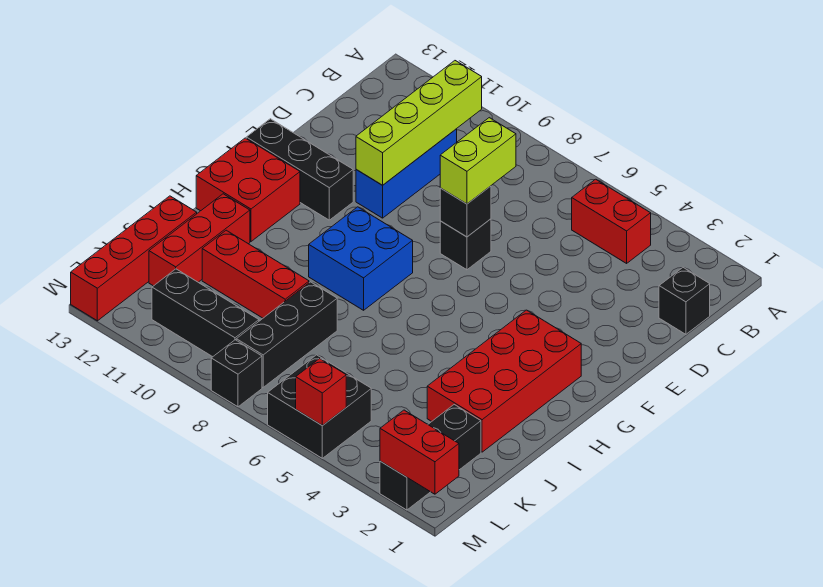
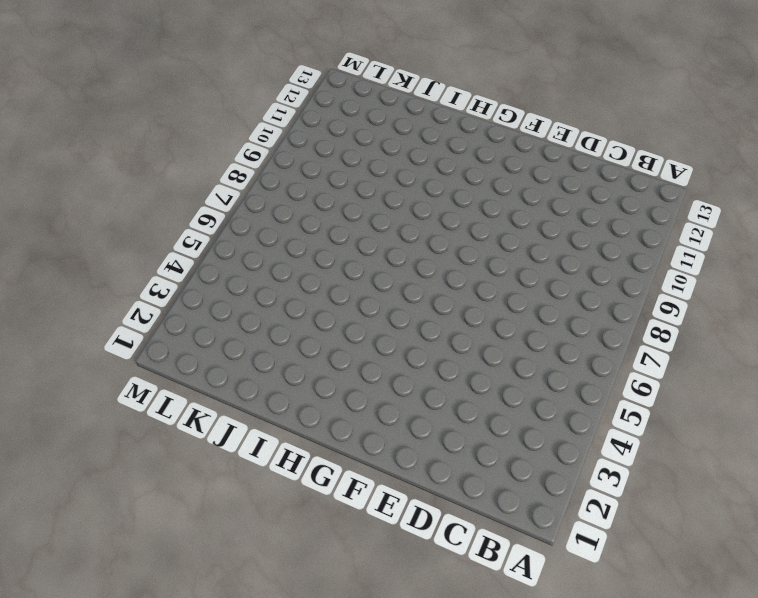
none -> red brick B4:B5 level 1
none -> black brick C1 level 1
none -> blue brick C10:E10 level 1

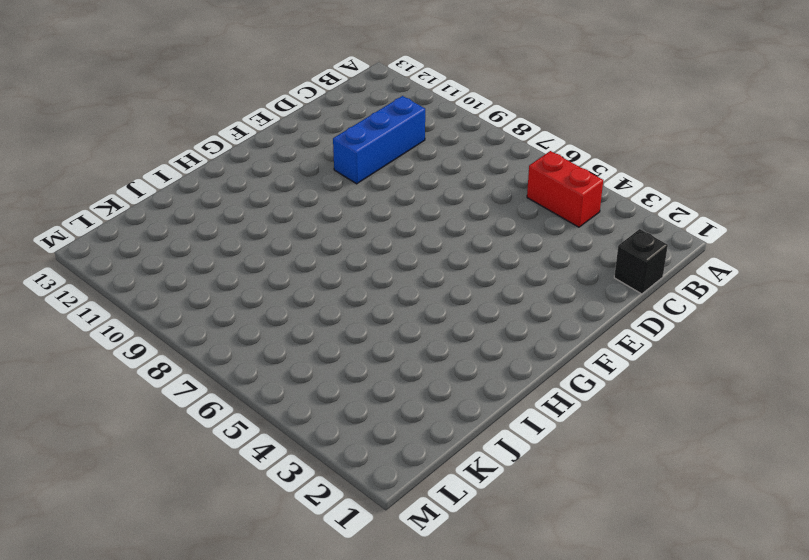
none -> black brick E7 level 1
none -> black brick F11:F13 level 1
none -> red brick G2:J3 level 1

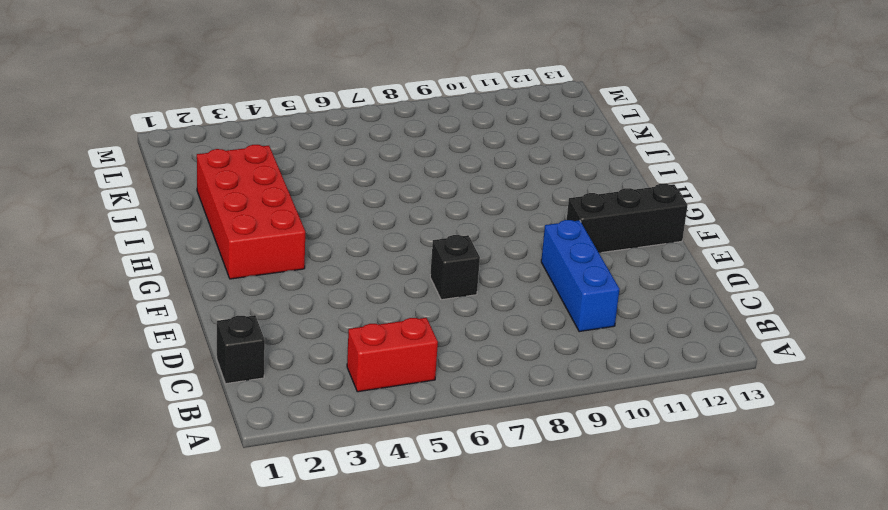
none -> blue brick G8:H9 level 1
none -> red brick G12:H13 level 1
none -> red brick I12:K12 level 1

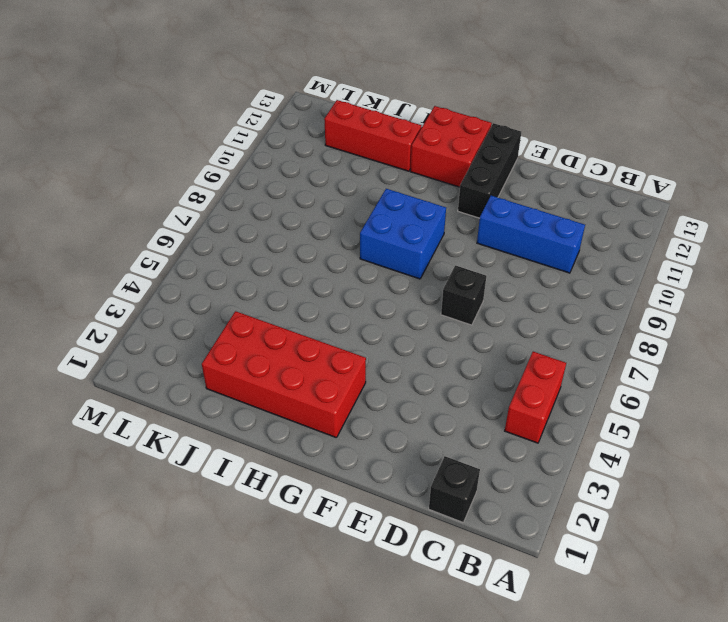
none -> black brick J8:L8 level 1
none -> red brick J9:J11 level 1
none -> red brick J13:M13 level 1

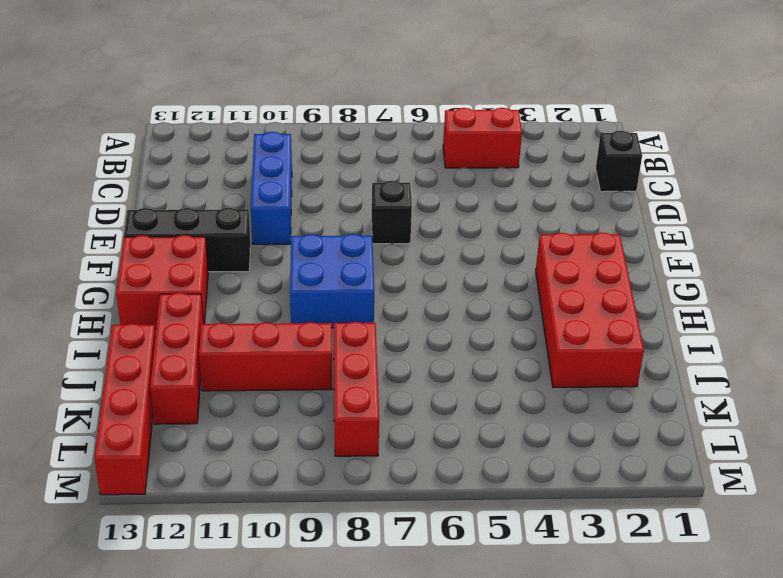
red brick J8:L8 level 1 -> black brick J8:L8 level 1
none -> black brick K2:M2 level 1
none -> black brick L5:M6 level 1
none -> black brick L9:L11 level 1

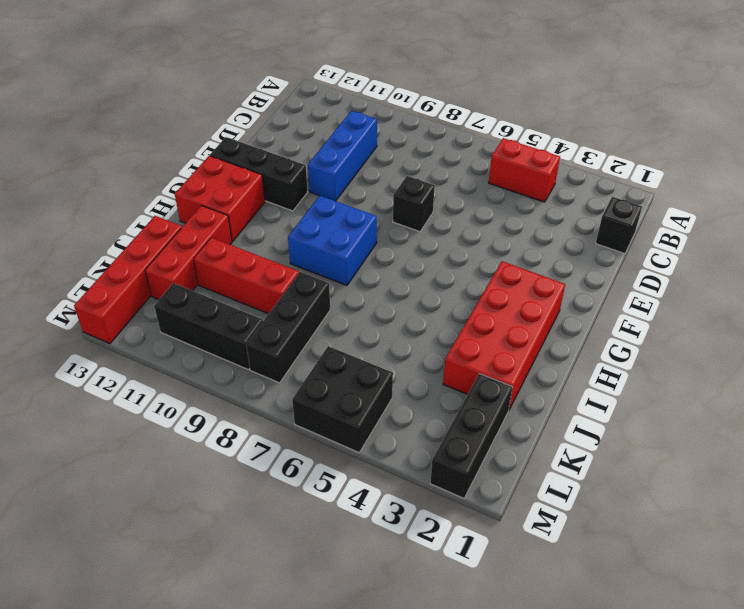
none -> black brick M8 level 1
none -> lime brick B10:E10 level 2
none -> black brick E7 level 2

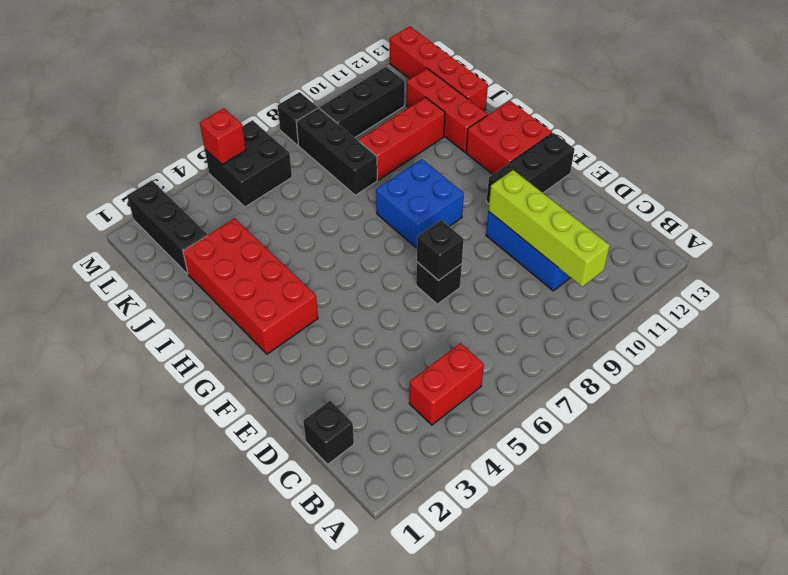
none -> red brick M1:M2 level 2
none -> lime brick D7:E7 level 3

